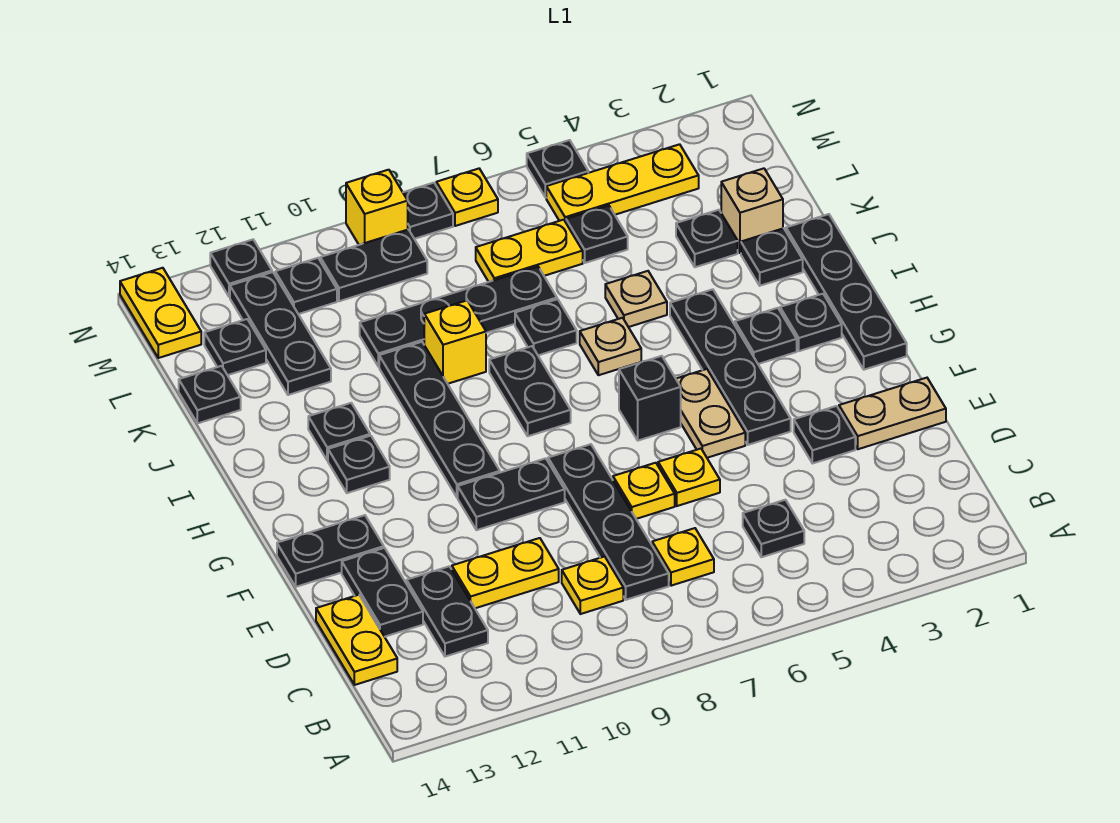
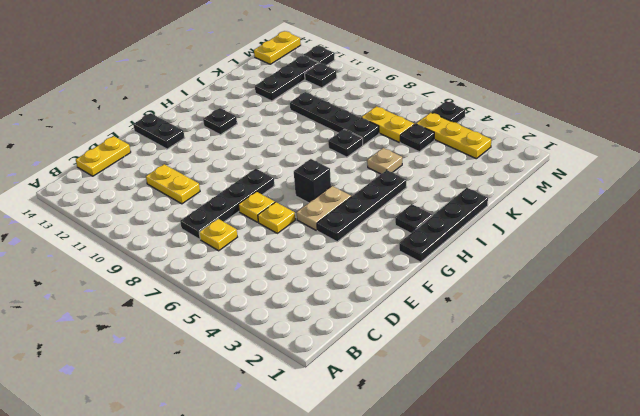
none -> black plate C5 level 1
none -> yellow plate C9 level 1
none -> black plate C12:D12 level 1
none -> black plate D13:E13 level 1

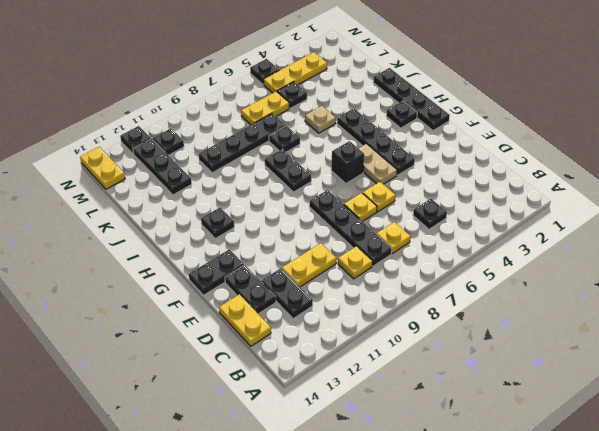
none -> tan plate E1:E2 level 1
none -> black plate E3 level 1
none -> black plate F9:F10 level 1
none -> black plate G10:J10 level 1

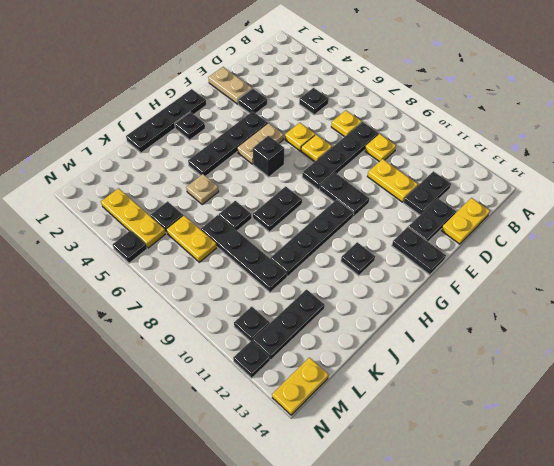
none -> black plate H3 level 1
none -> tan plate I6 level 1
none -> black plate I12 level 1
none -> black plate J2 level 1

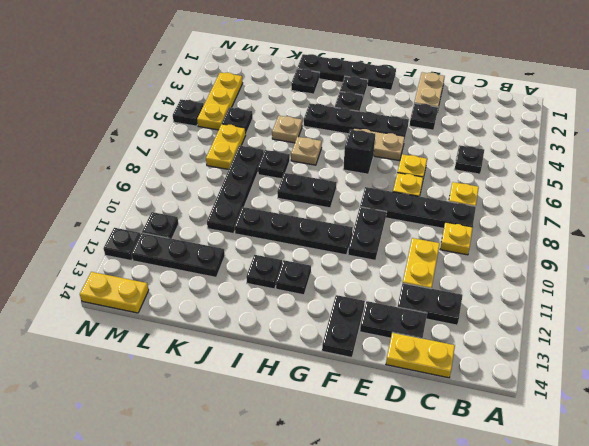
none -> yellow brick J9 level 1
none -> tan brick K2 level 1
none -> black plate K3 level 1
none -> black plate K14 level 1

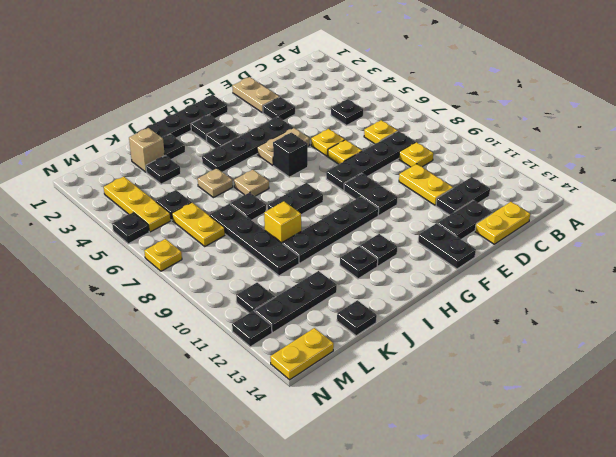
none -> black plate L13 level 1
none -> black plate M9:M10 level 1
none -> black plate N8 level 1
none -> yellow brick N9 level 1

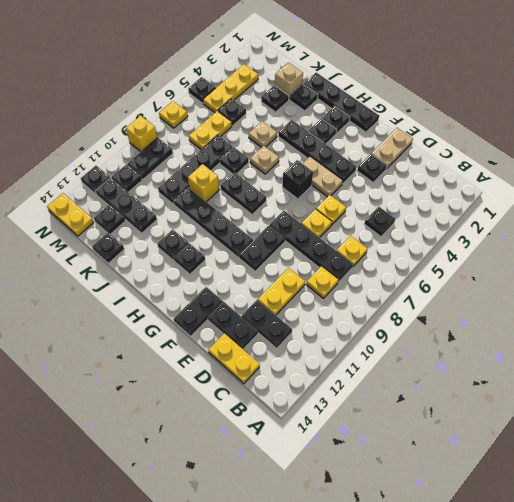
none -> black plate N8 level 1

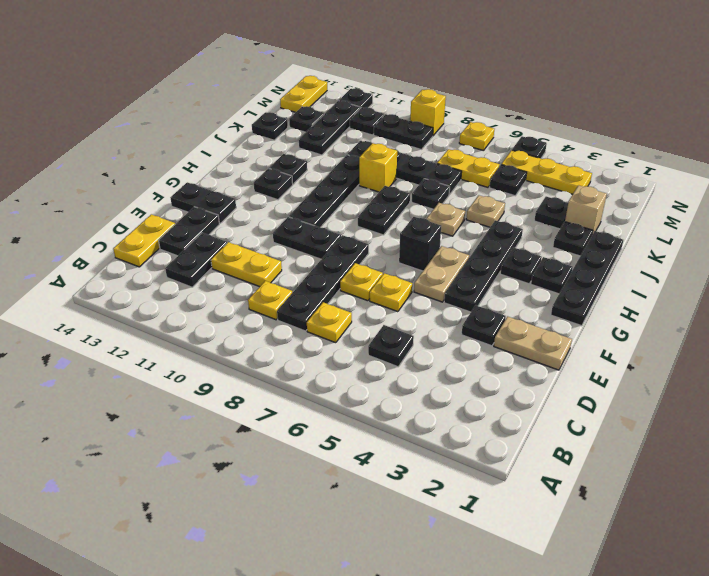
none -> black plate N8 level 1

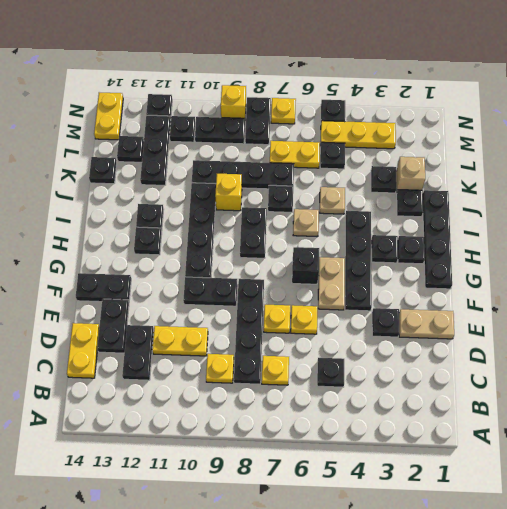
black plate M8:N8 level 1 -> black plate N8 level 1

